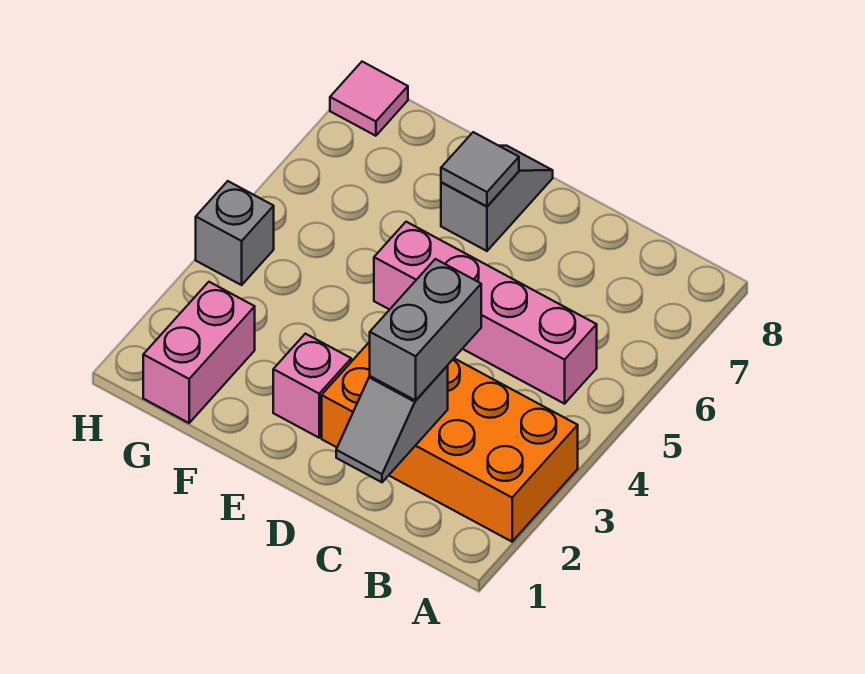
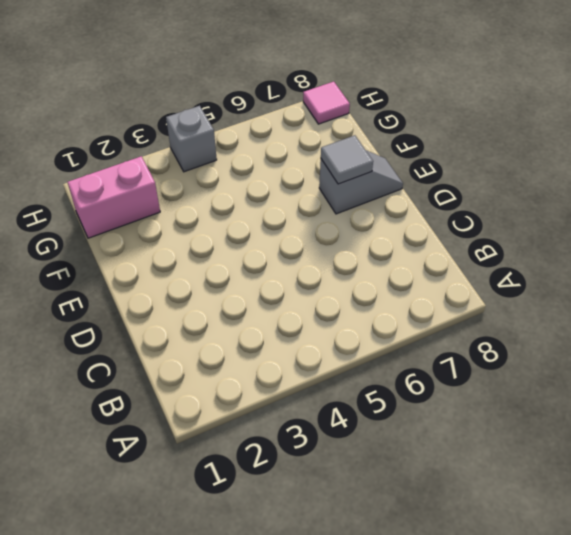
none -> orange brick A2:D3 level 1
none -> pink brick B5:E5 level 1

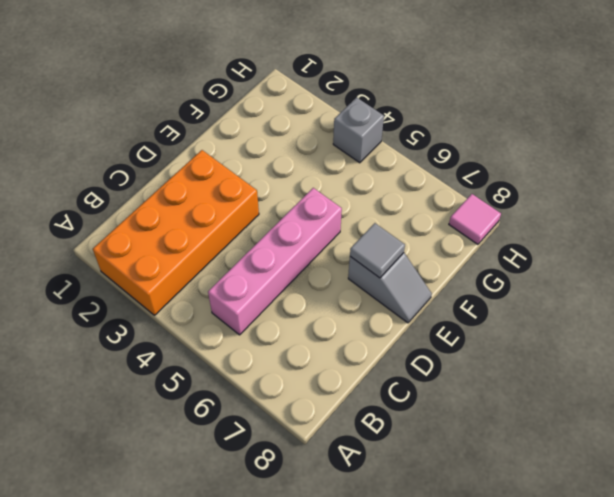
none -> pink brick E2 level 1
none -> pink brick G1:G2 level 1

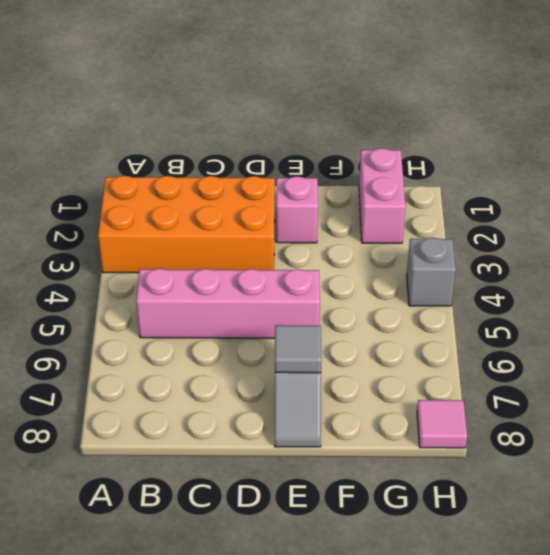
none -> grey slope C1:C2 level 2 top 2
none -> grey brick C2:C3 level 3

